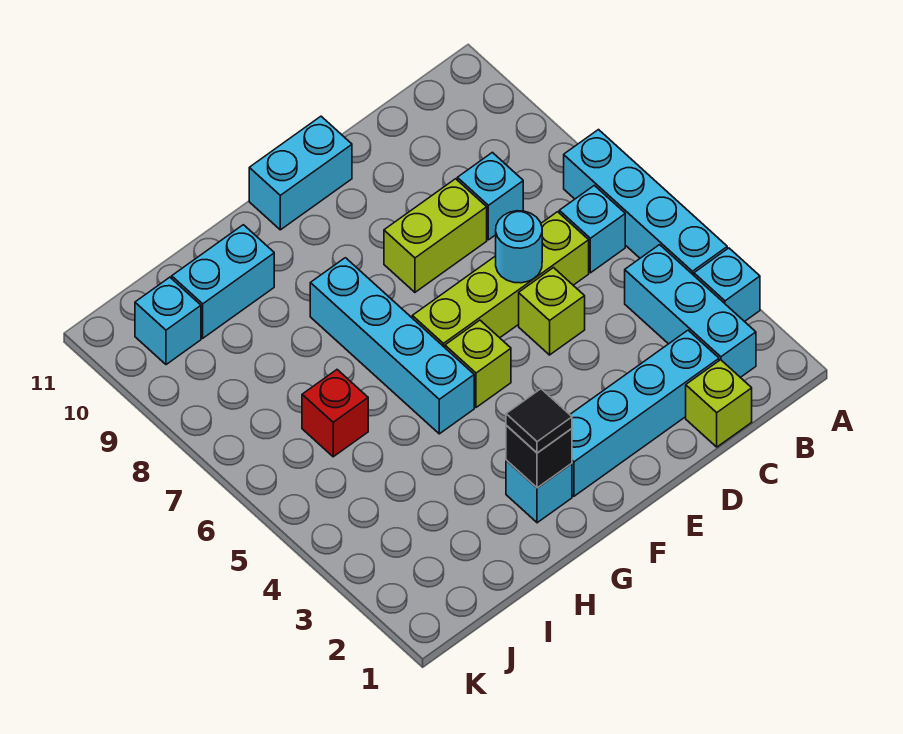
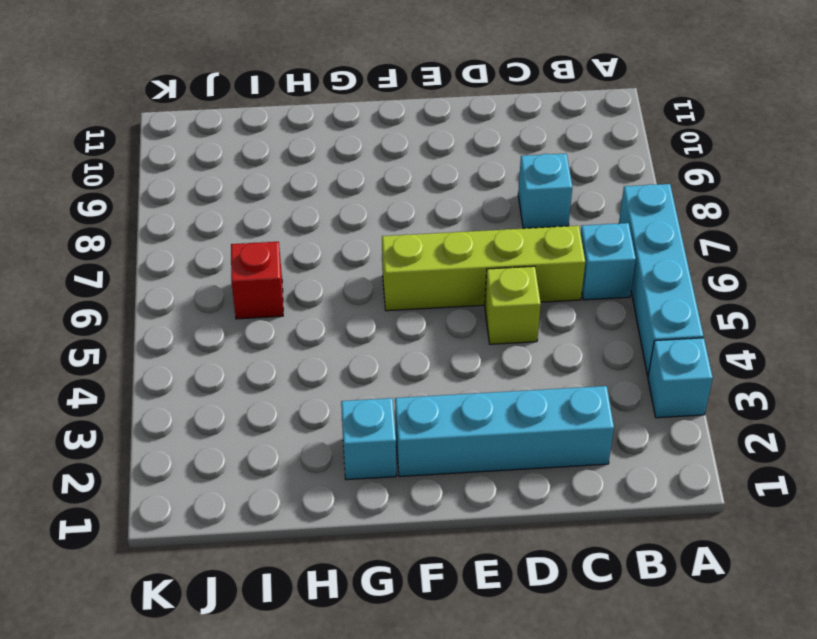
none -> cyan brick B2:B4 level 1
none -> lime brick C1 level 1
none -> lime brick D8:E8 level 1

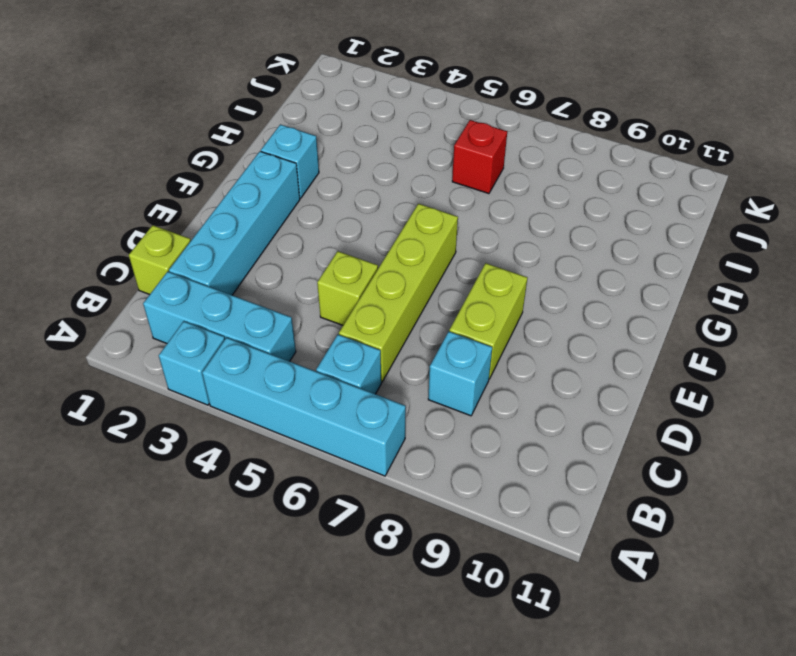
none -> cyan brick E11:F11 level 1
none -> lime brick F5 level 1
none -> cyan brick G5:G8 level 1

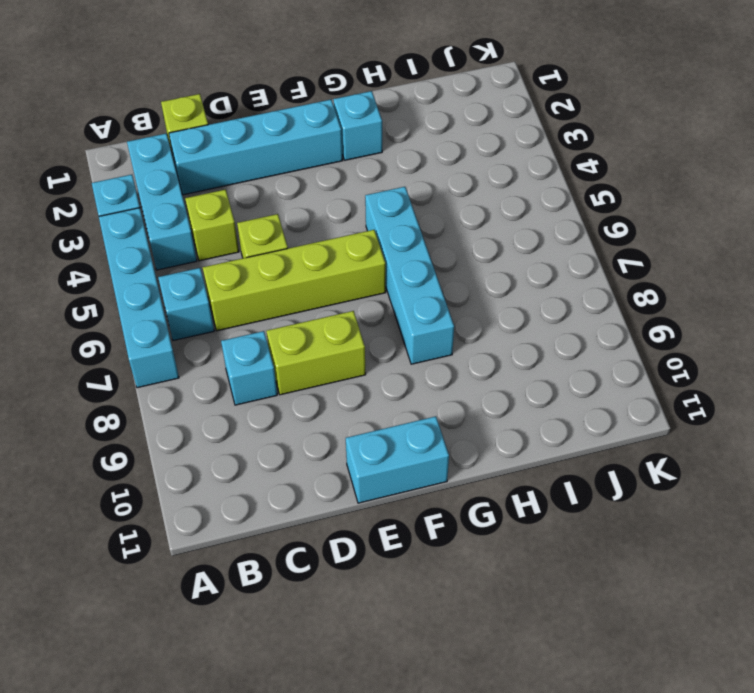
lime brick C4 level 1 -> lime brick F5 level 1
none -> cyan brick H10:I10 level 1
none -> red brick I6 level 1
none -> cyan brick J10 level 1

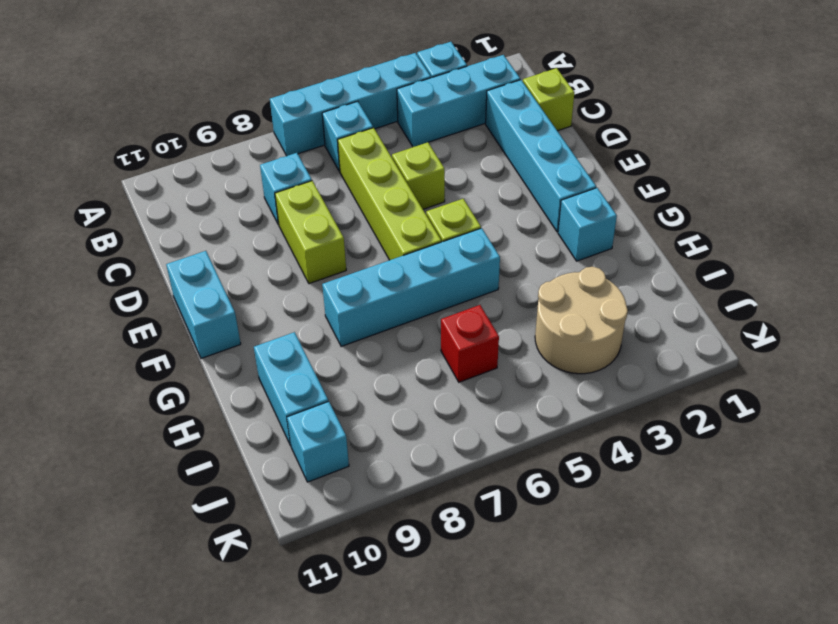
tan round brick I3:J4 level 1 -> none
none -> cyan round brick D6 level 2
none -> black brick G2 level 2
none -> black tile G2 level 3

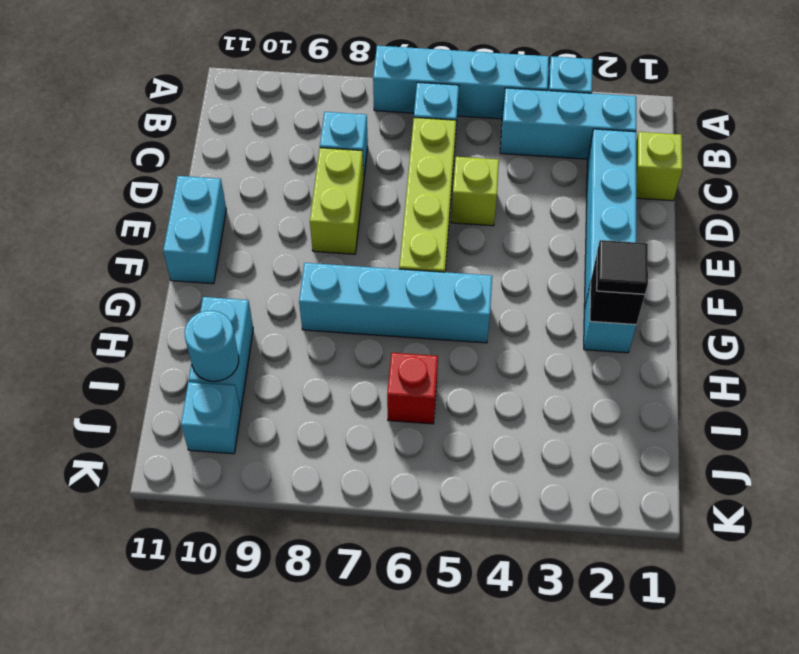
cyan round brick I10 level 2 -> cyan round brick D6 level 2
none -> lime brick F5 level 1

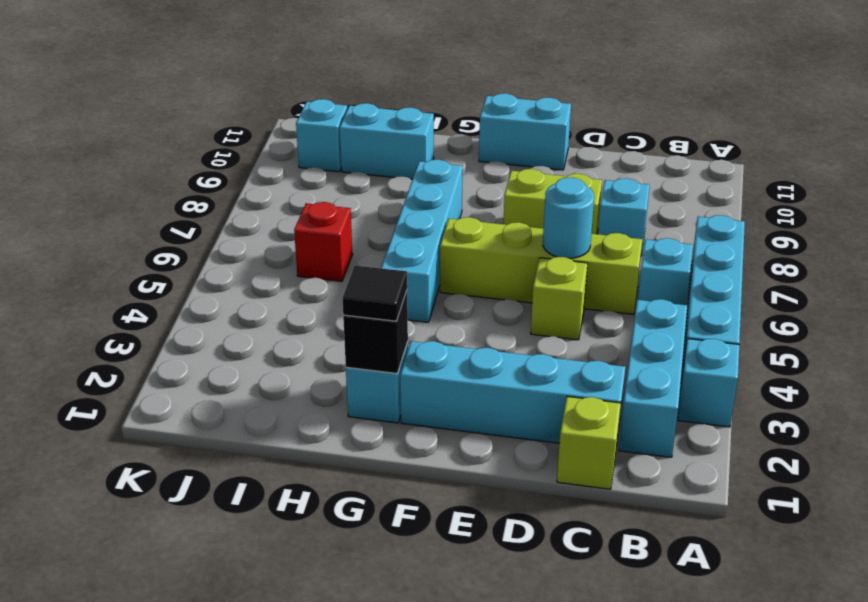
none -> lime brick F5 level 1

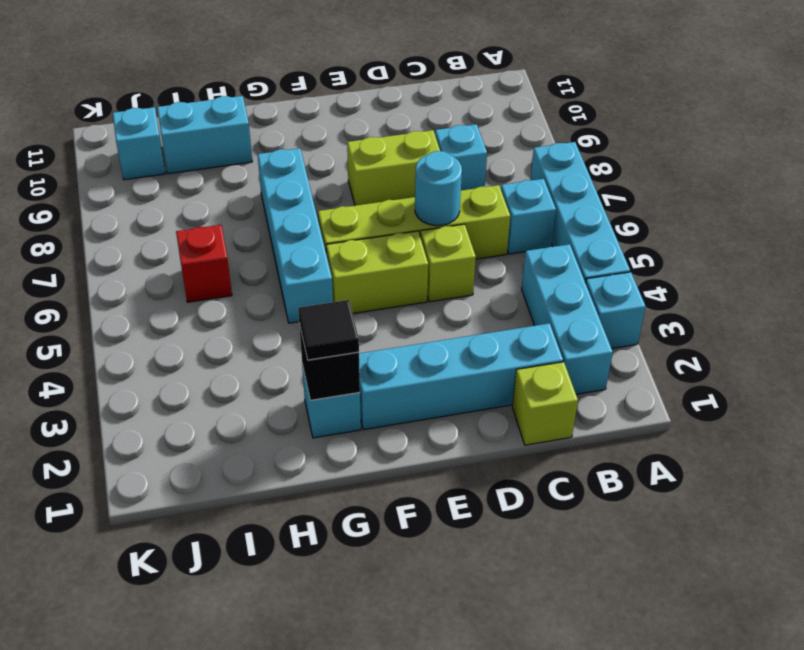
lime brick E5:F5 level 1 -> lime brick F5 level 1
none -> cyan brick E11:F11 level 1

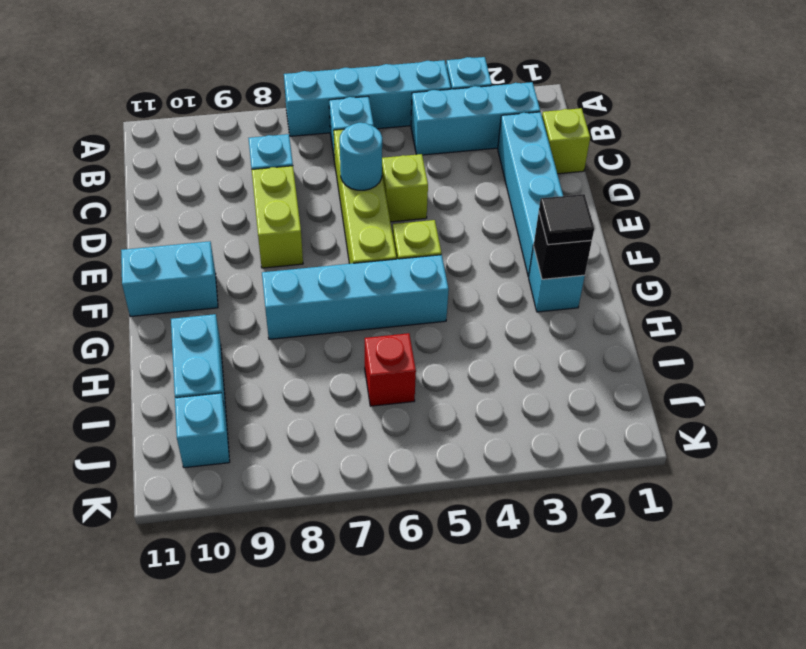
cyan brick F10:F11 level 1 -> cyan brick E11:F11 level 1

